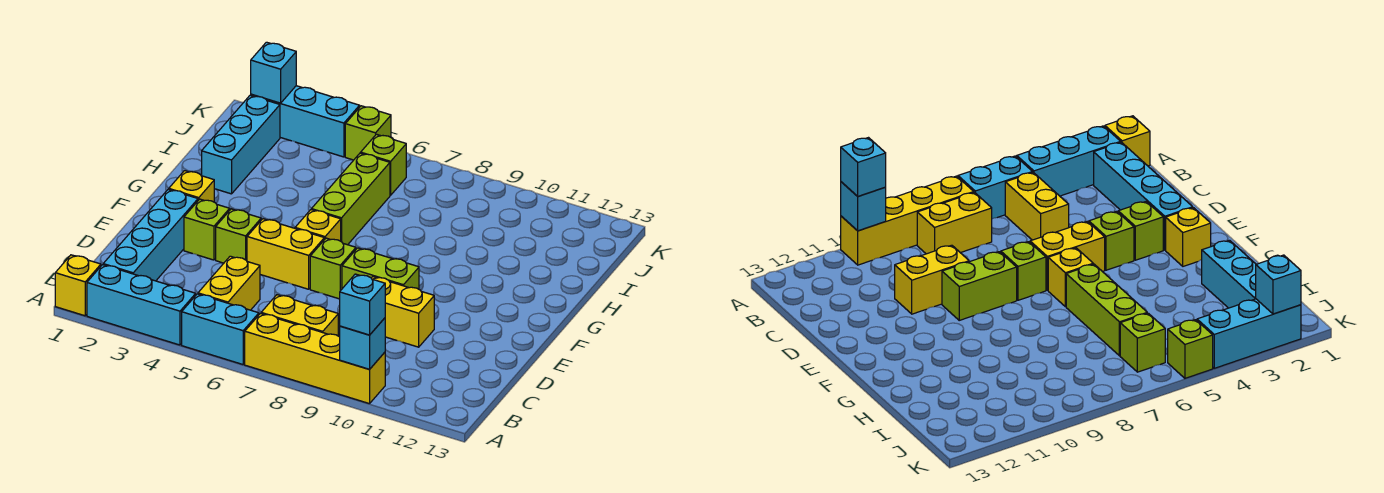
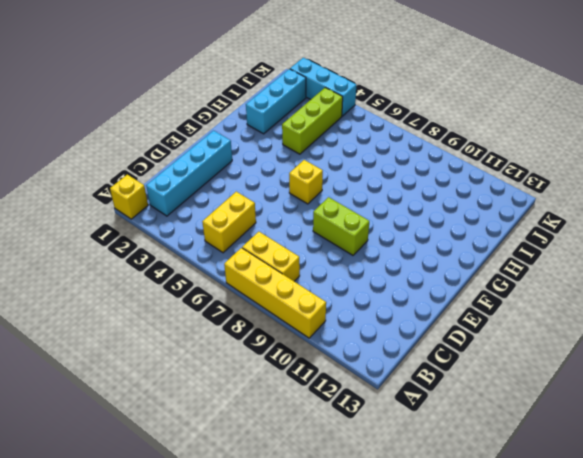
lime brick H4:J4 level 1 -> lime brick G6:I6 level 1
none -> cyan brick A2:A4 level 1
none -> cyan brick A5:A6 level 1
none -> yellow brick D9:D10 level 1

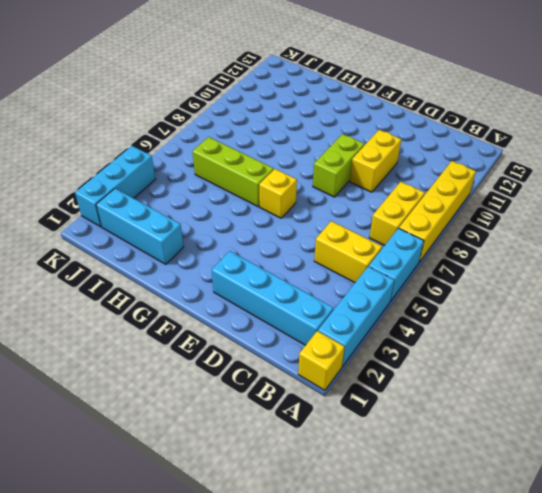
none -> lime brick E3 level 1
none -> lime brick E4 level 1
none -> yellow brick E5:E6 level 1

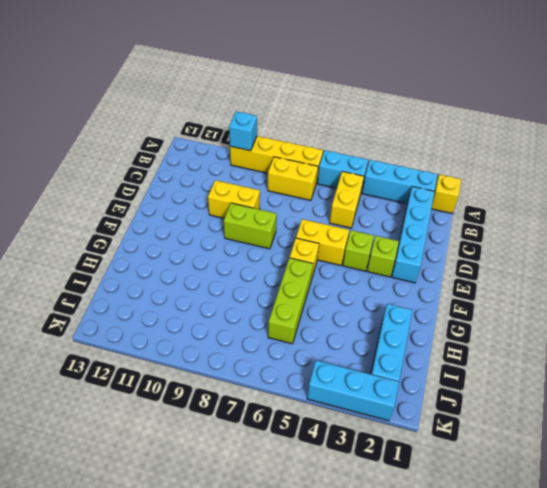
none -> lime brick E7 level 1
none -> yellow brick F2 level 1
none -> lime brick J6 level 1

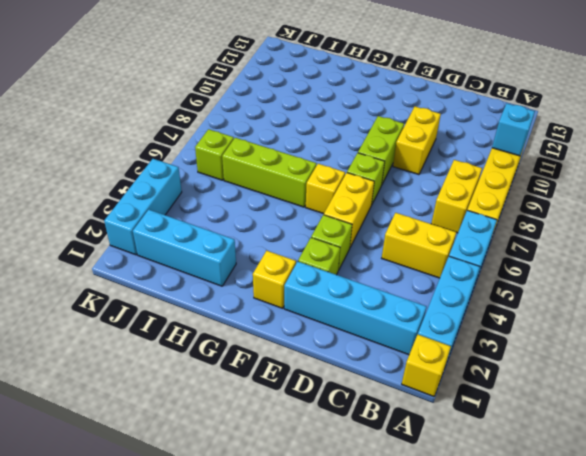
none -> lime brick K5 level 1
none -> cyan brick K2 level 2
none -> cyan brick A10 level 3

